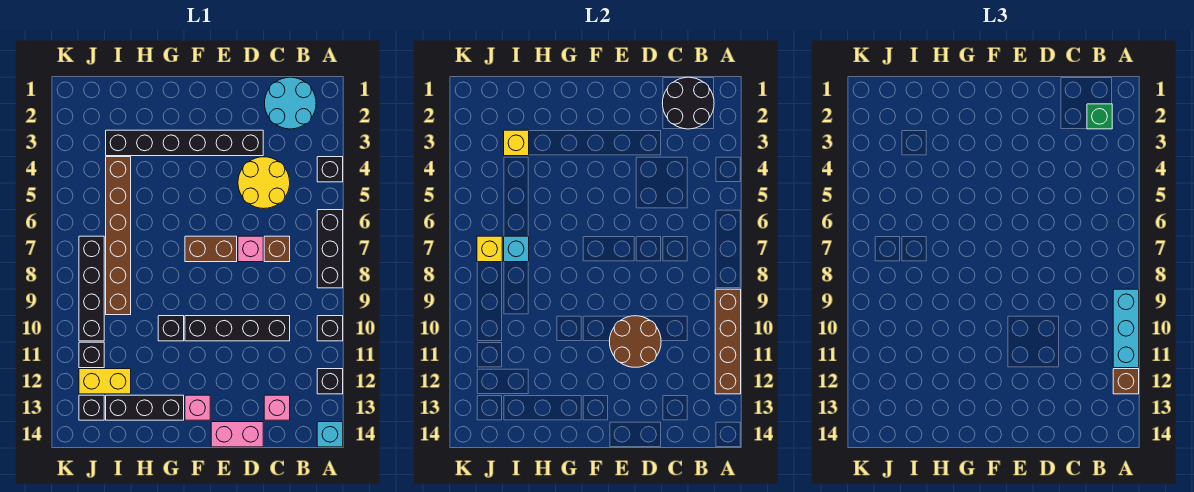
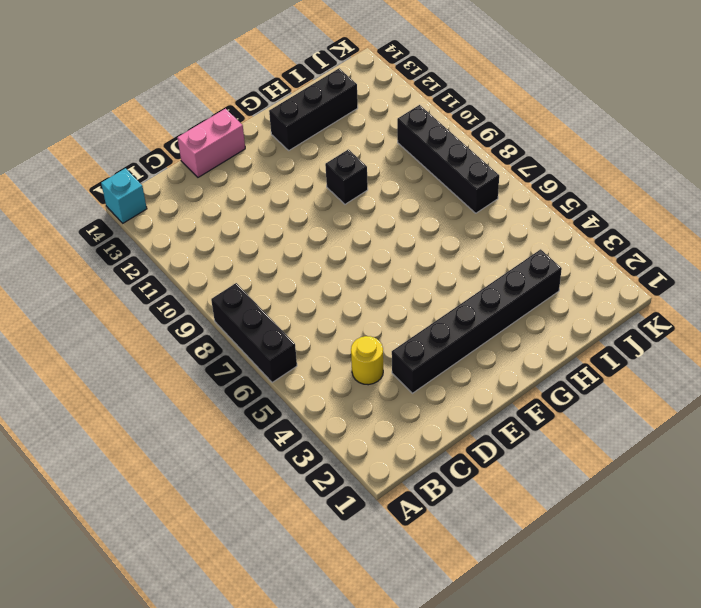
yellow round brick C4 level 1 -> yellow round brick C4:D5 level 1
none -> black brick A4 level 1
none -> black brick A10 level 1
none -> black brick A12 level 1
none -> cyan round brick B1:C2 level 1

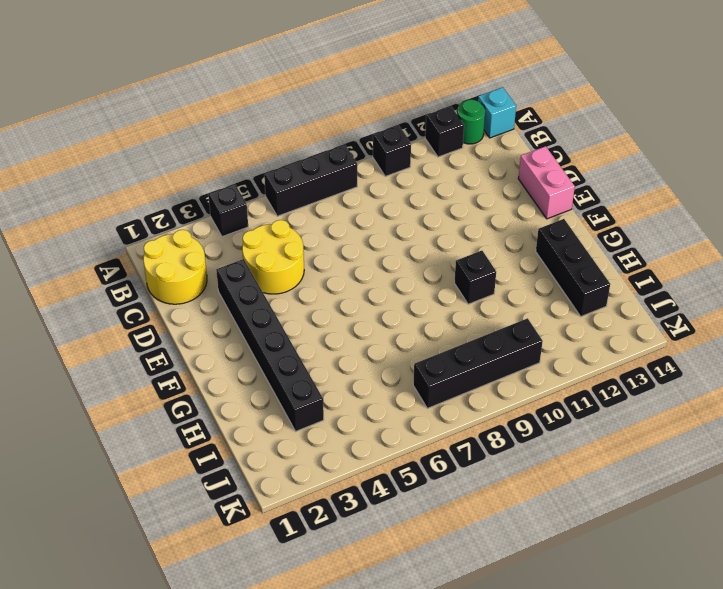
green round brick A13 level 1 -> none
yellow round brick B1:C2 level 1 -> cyan round brick B1:C2 level 1
none -> brown brick C7 level 1
none -> black brick C10:F10 level 1
none -> pink brick C13 level 1
none -> pink brick D7 level 1

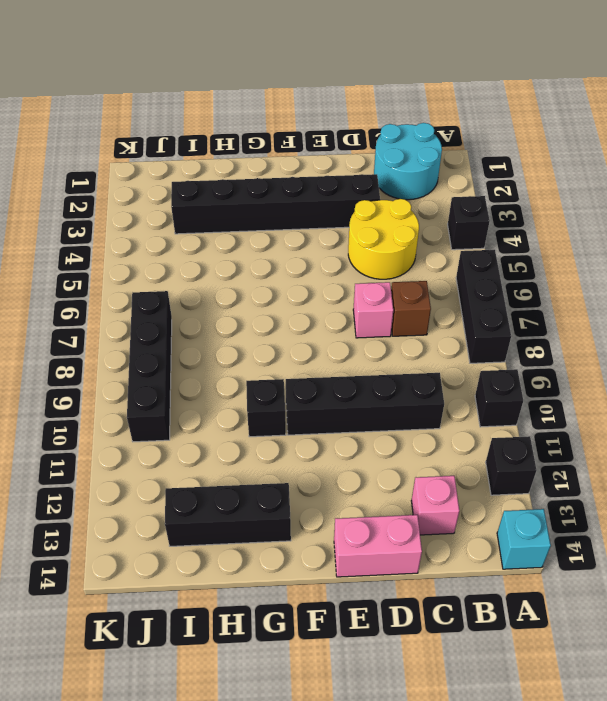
none -> brown brick E7:F7 level 1
none -> pink brick F13 level 1
none -> brown brick I4:I9 level 1
none -> yellow brick I12:J12 level 1

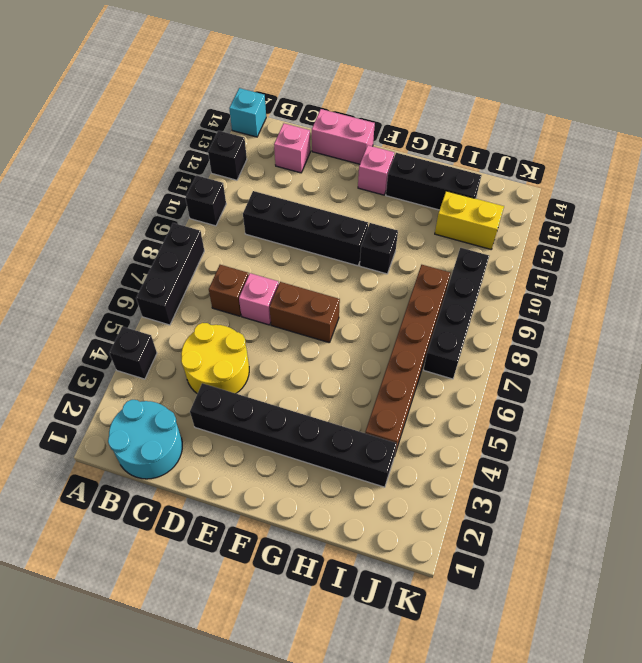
none -> black brick J11 level 1
none -> black brick J13 level 1
none -> brown brick A9:A12 level 2
none -> black round brick B1:C2 level 2

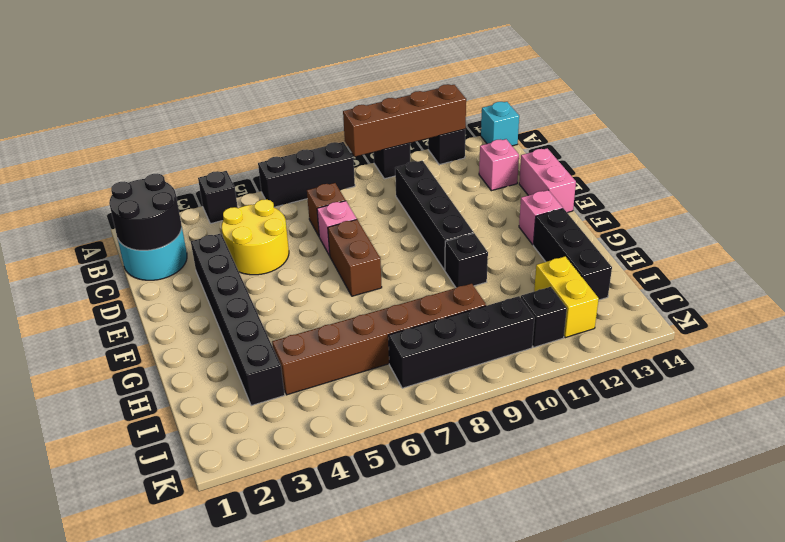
none -> black brick J13 level 1
none -> brown round brick D10:E11 level 2
none -> yellow brick I3 level 2
none -> cyan brick I7 level 2

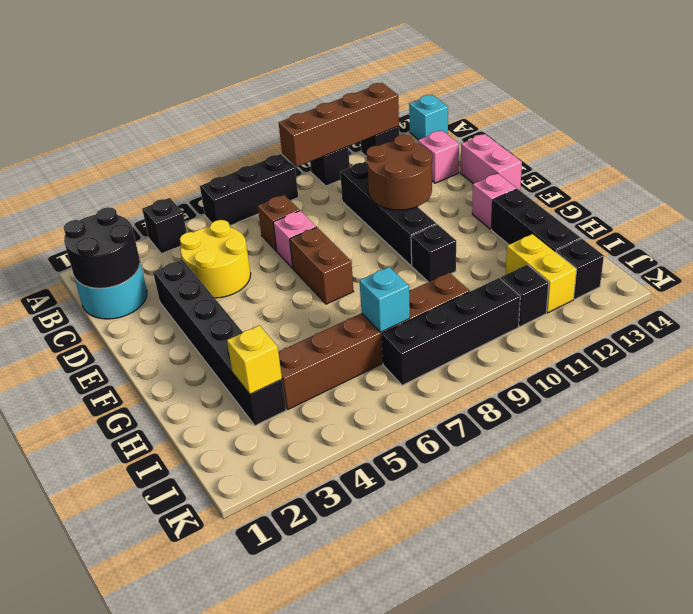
none -> yellow brick J7 level 2
none -> cyan brick A9:A11 level 3
none -> brown brick A12 level 3
none -> green brick B2 level 3

